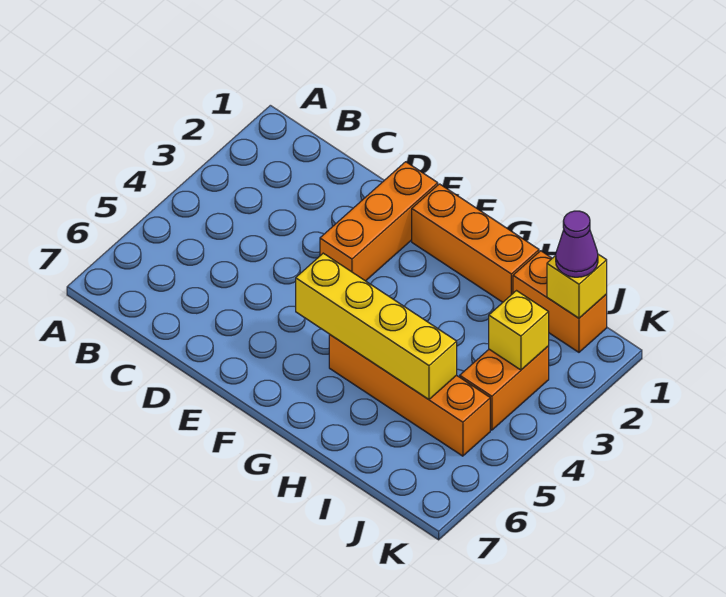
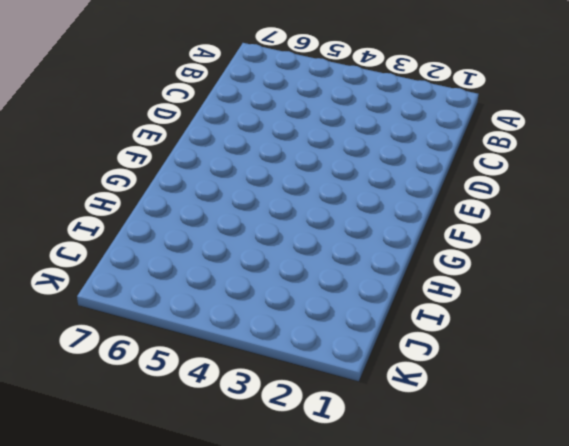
none -> orange brick E1:E3 level 1
none -> orange brick F1:H1 level 1

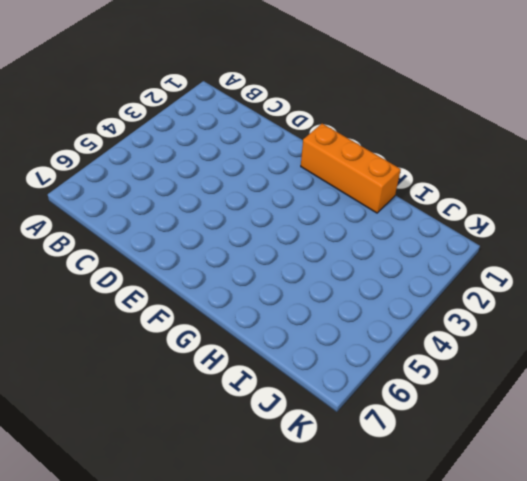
none -> orange brick E1:E3 level 1
none -> orange brick G5:J5 level 1

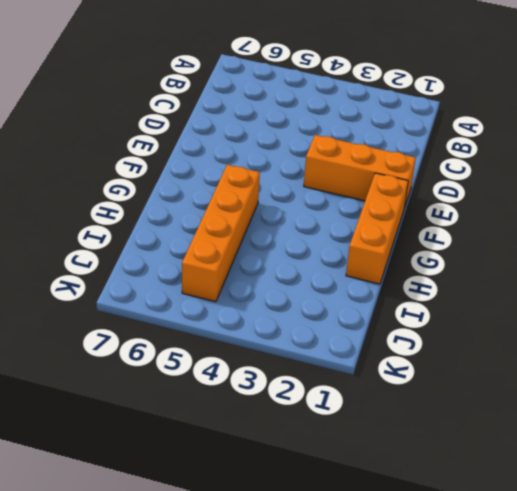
none -> orange brick I1:J1 level 1
none -> orange brick J3:J4 level 1

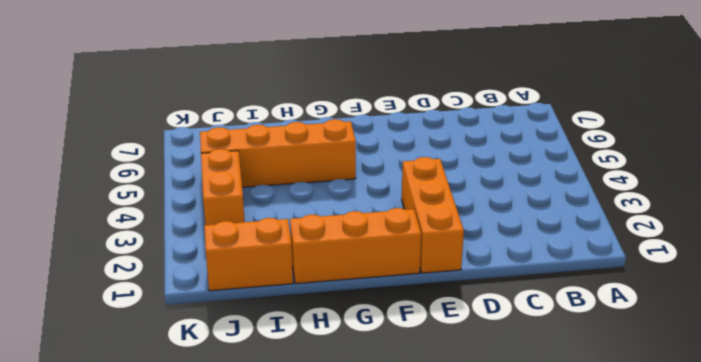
none -> yellow brick F5:I5 level 2
none -> yellow brick J1 level 2

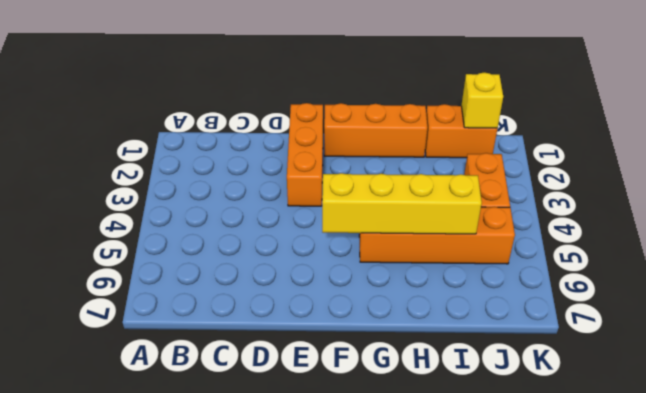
none -> yellow brick J3 level 2
none -> purple cone J1 level 3

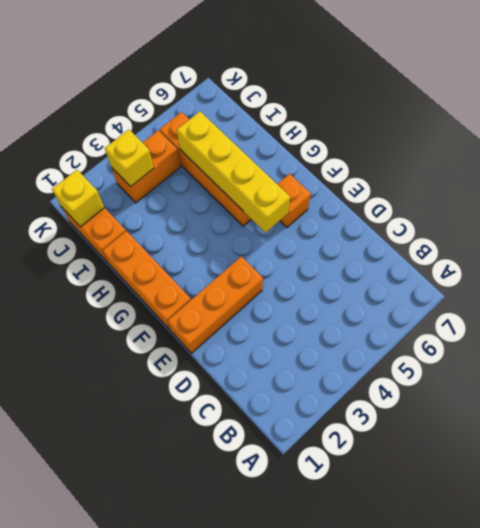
orange brick F6 level 1 -> none
none -> purple cone J1 level 3

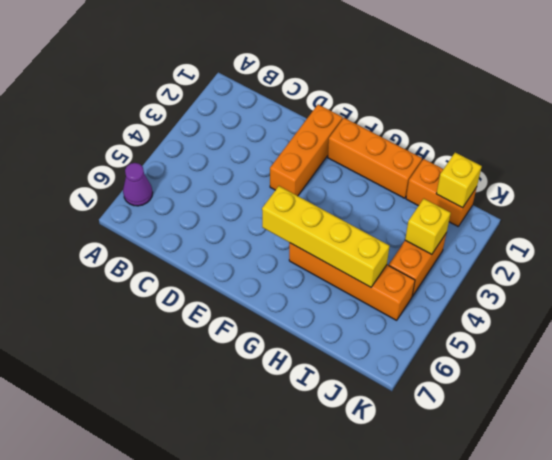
purple cone A6 level 1 -> purple cone J1 level 3

